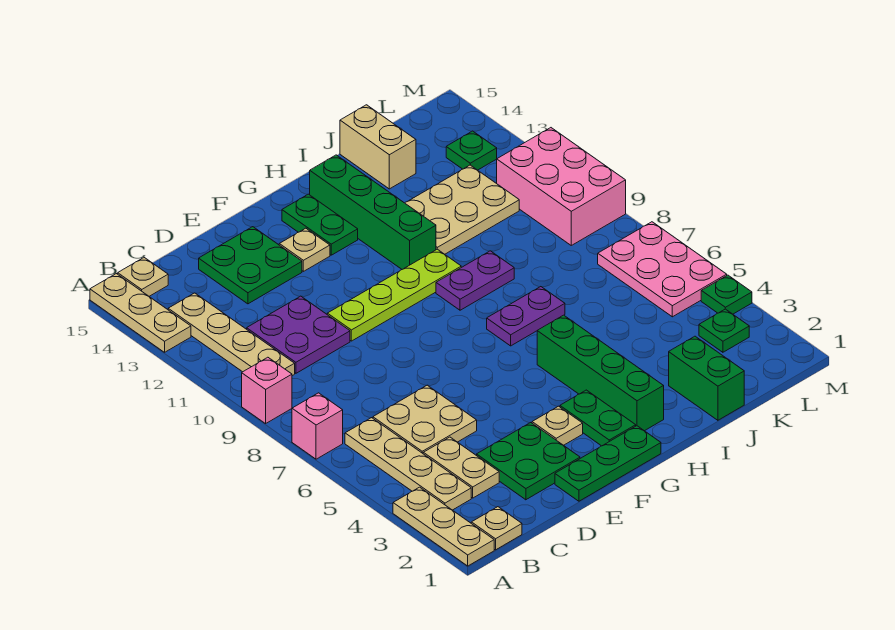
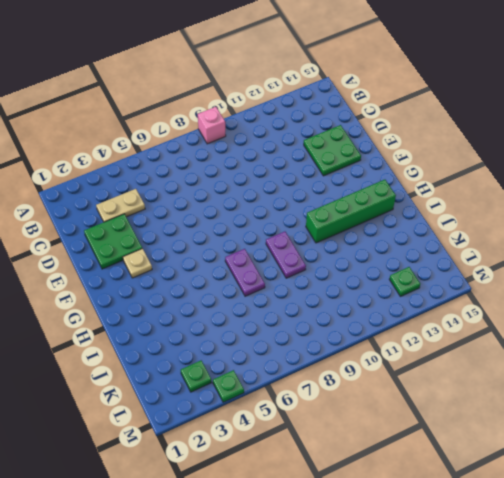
none -> tan plate A1:A3 level 1
none -> pink brick A7 level 1
none -> tan plate A13:A15 level 1
none -> tan plate B1 level 1

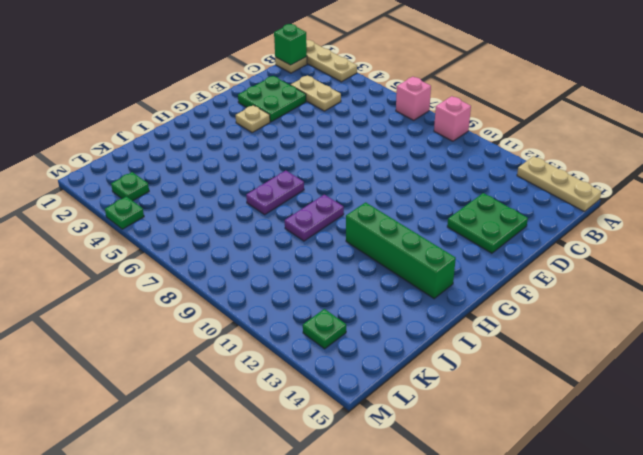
green brick B1 level 2 -> none
none -> tan plate B3:B6 level 1
none -> tan plate B10:B13 level 1
none -> tan plate B15 level 1
none -> tan plate C5:D6 level 1

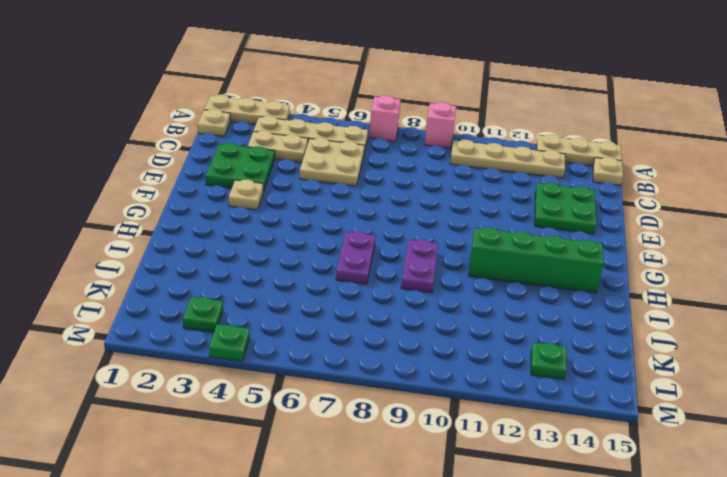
none -> purple plate C10:D11 level 1
none -> green plate E1:G1 level 1
none -> lime plate E10:H10 level 1
none -> tan plate F13 level 1

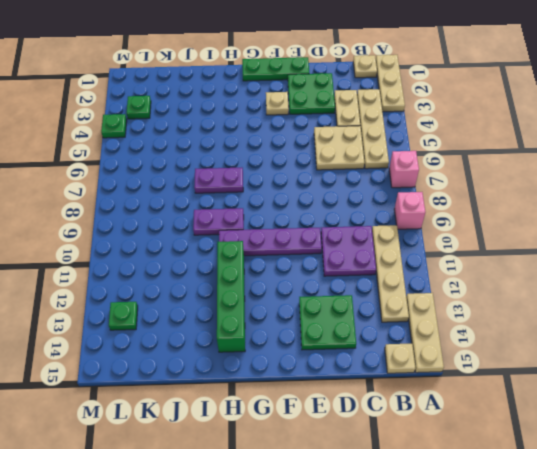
purple plate E10:H10 level 1 -> lime plate E10:H10 level 1
none -> tan plate F13 level 1
none -> green plate G2:G3 level 1
none -> green plate G13:G14 level 1
none -> green brick H2:H5 level 1

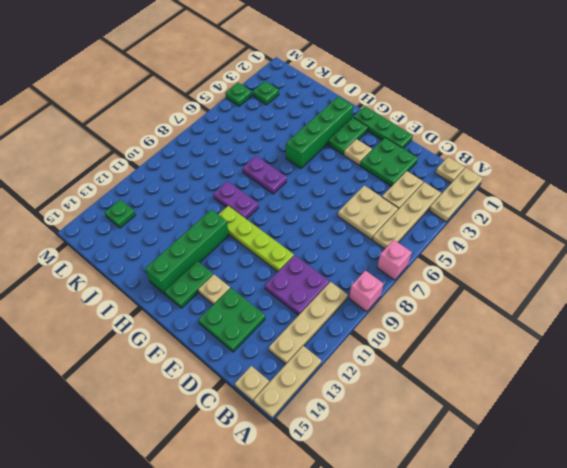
none -> tan plate I11:K12 level 1
none -> green brick J1:J2 level 1
none -> tan brick J14:J15 level 1
none -> pink plate L5:M7 level 1

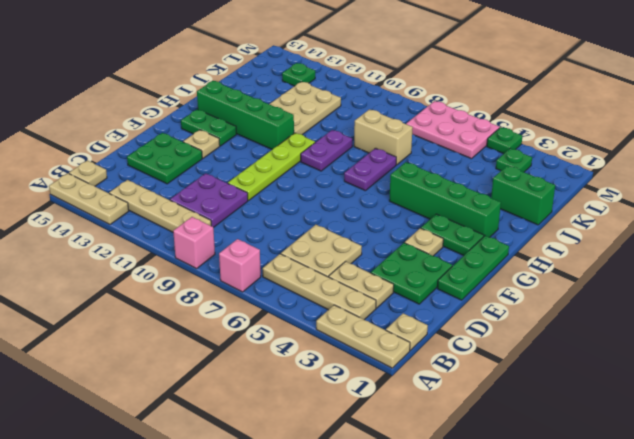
tan brick J7:J8 level 1 -> tan brick J14:J15 level 1
none -> pink brick L9:M11 level 1

